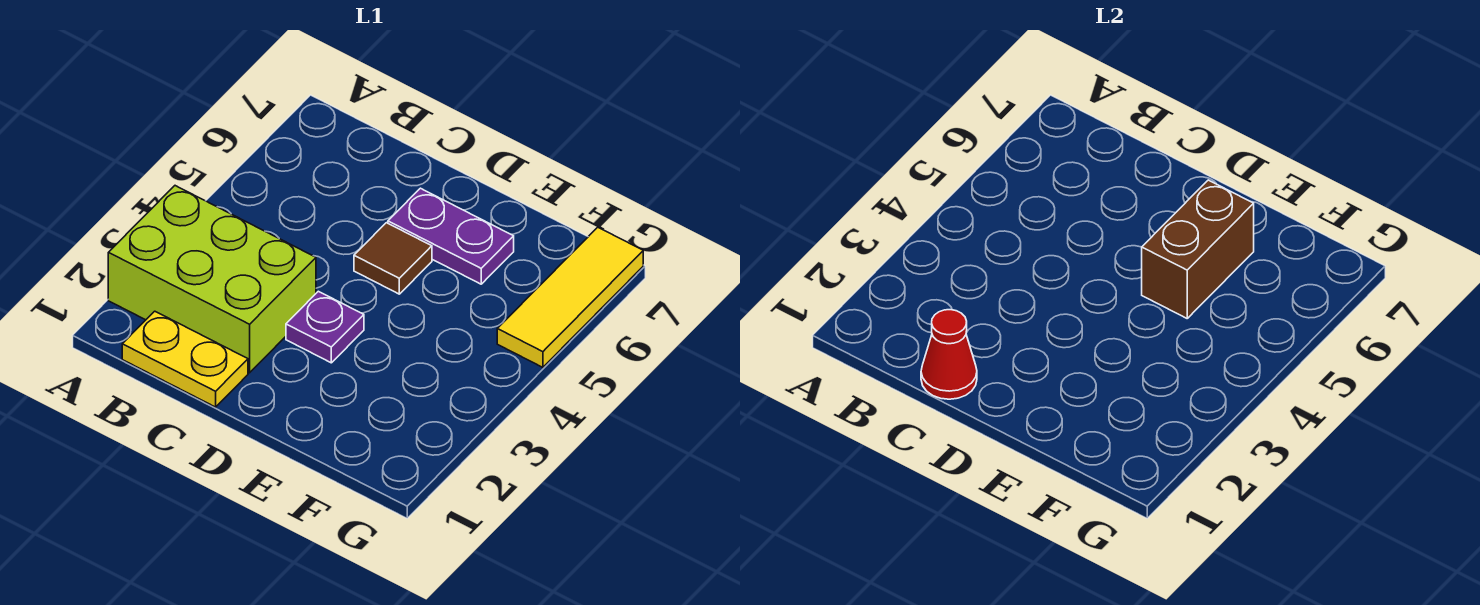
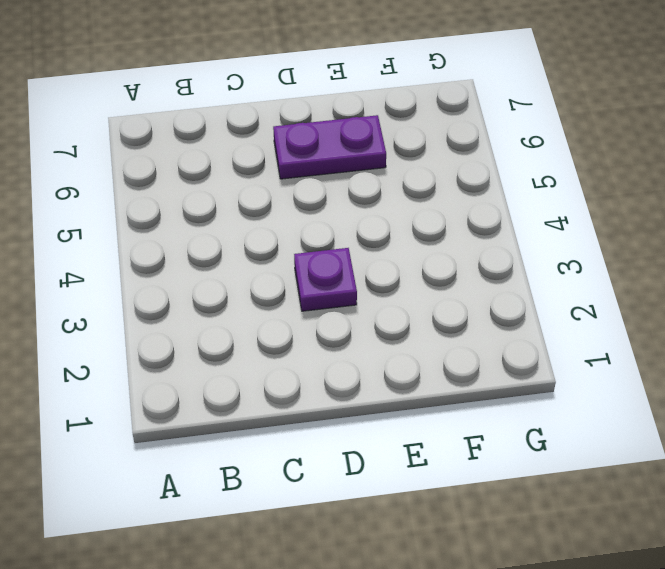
none -> lime brick A2:C3 level 1
none -> yellow plate B1:C1 level 1

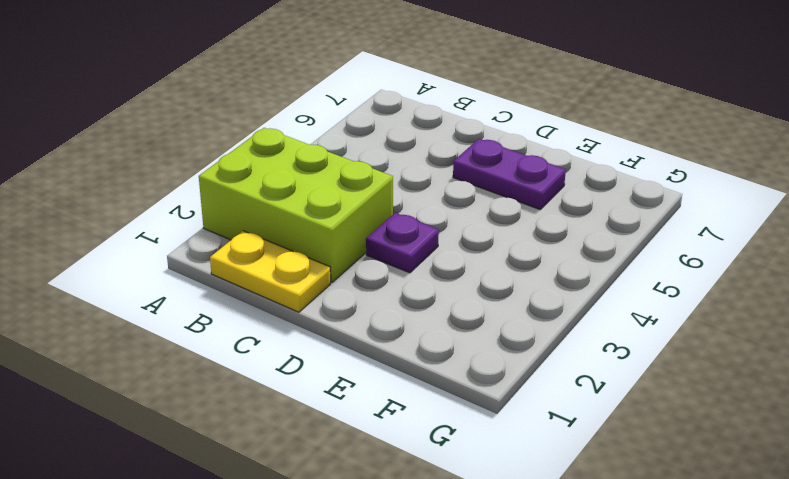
none -> brown tile D5 level 1
none -> yellow tile G5:G7 level 1

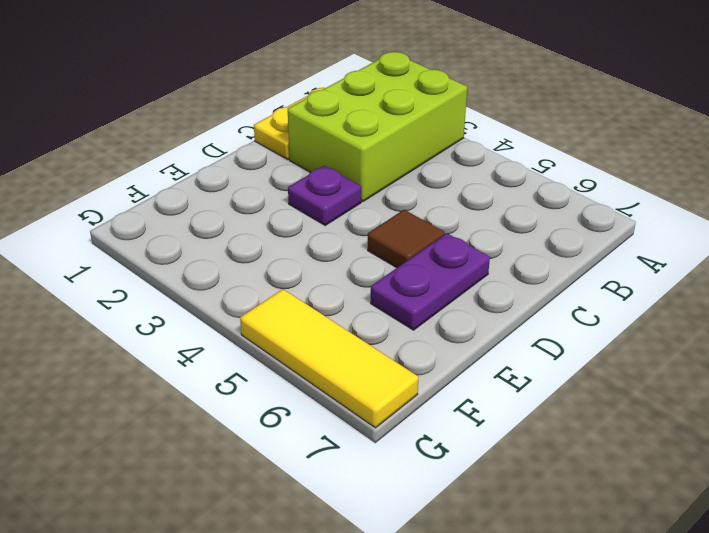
none -> red cone C1 level 2
none -> brown brick E5:E6 level 2

